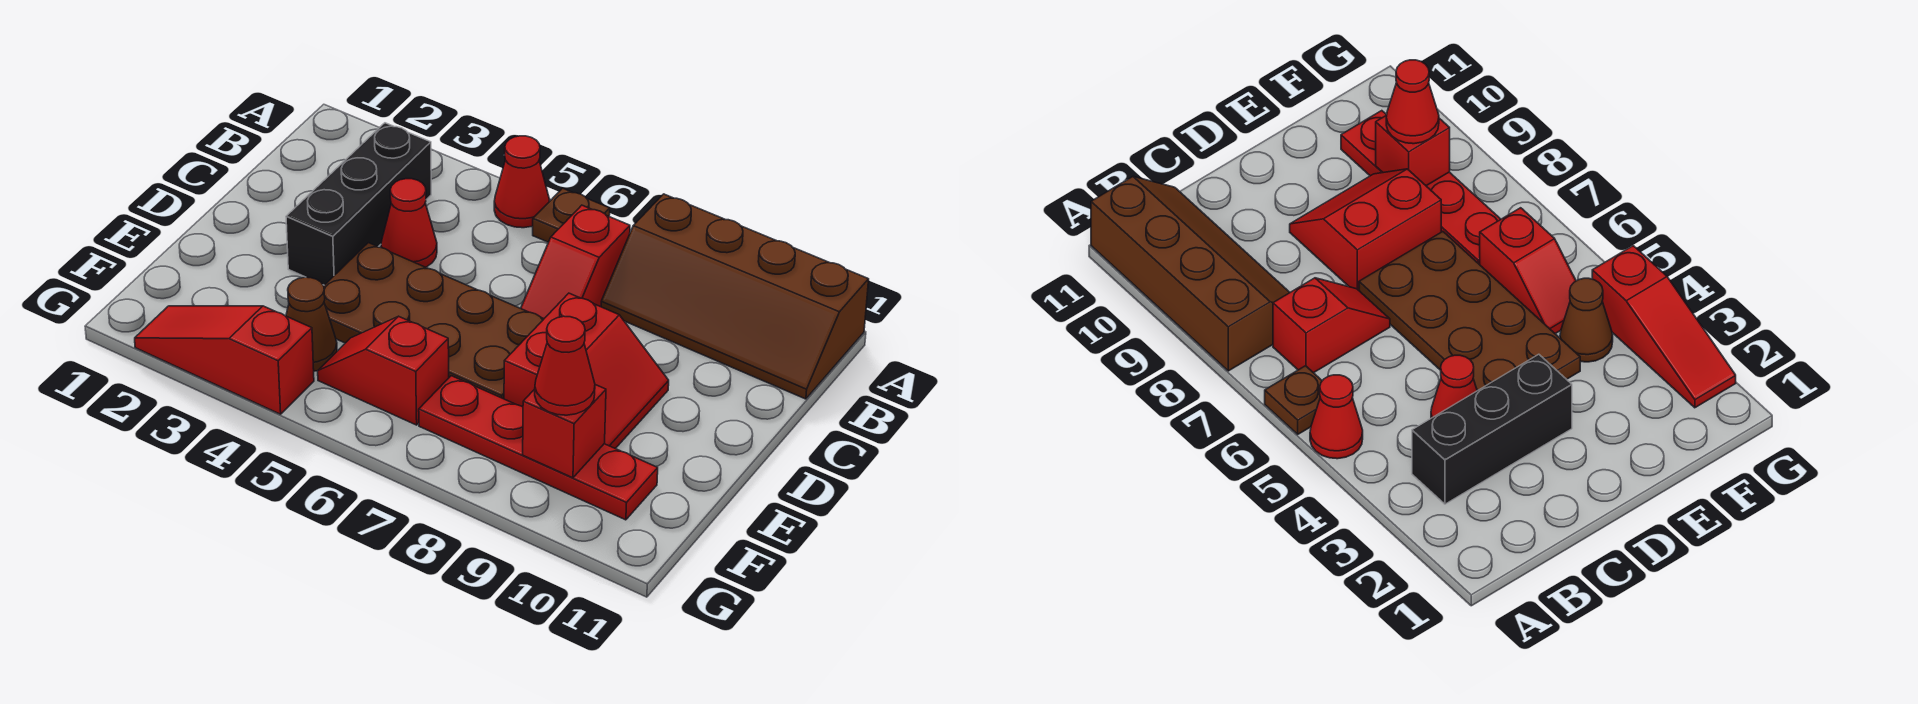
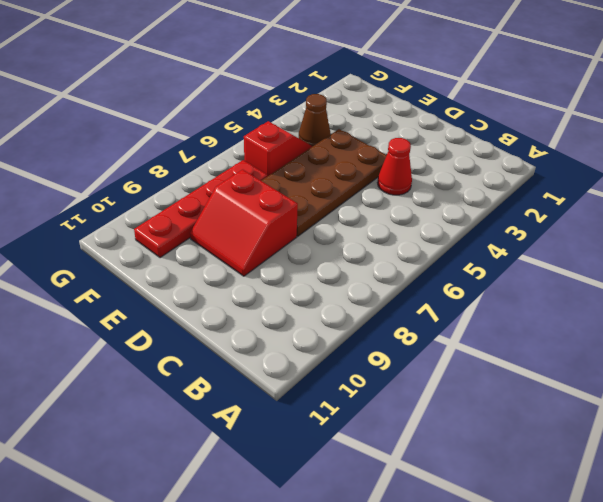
none -> red cone A5 level 1
none -> brown plate A6 level 1
none -> brown slope A8:B11 level 1 top A

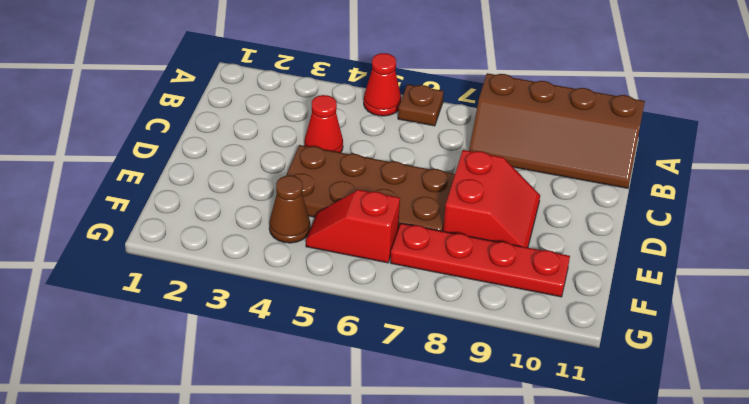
none -> black brick B3:D3 level 1
none -> red slope B7:C7 level 1 top B
none -> red slope G2:G4 level 1 top 4

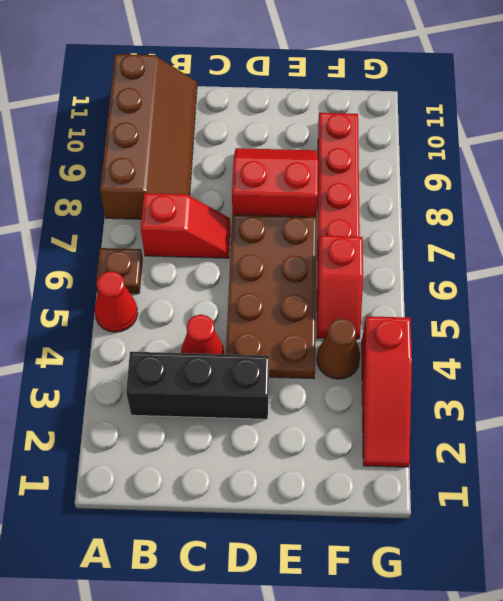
none -> red brick F9 level 2
none -> red cone F9 level 3

